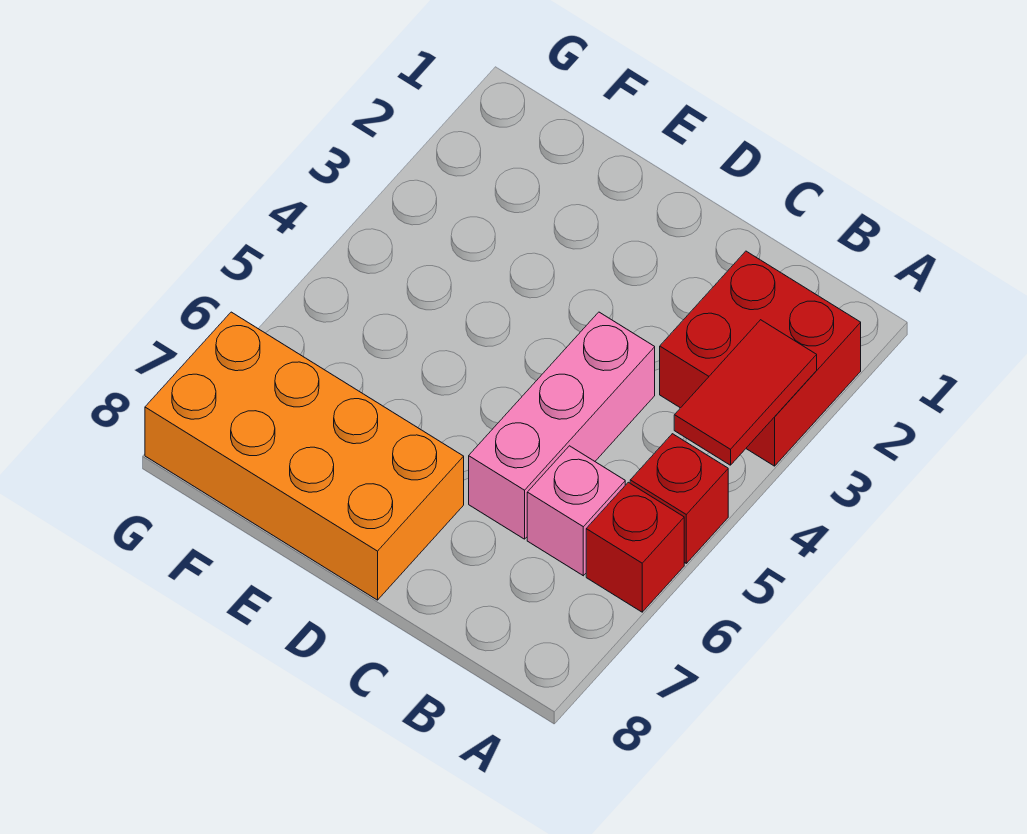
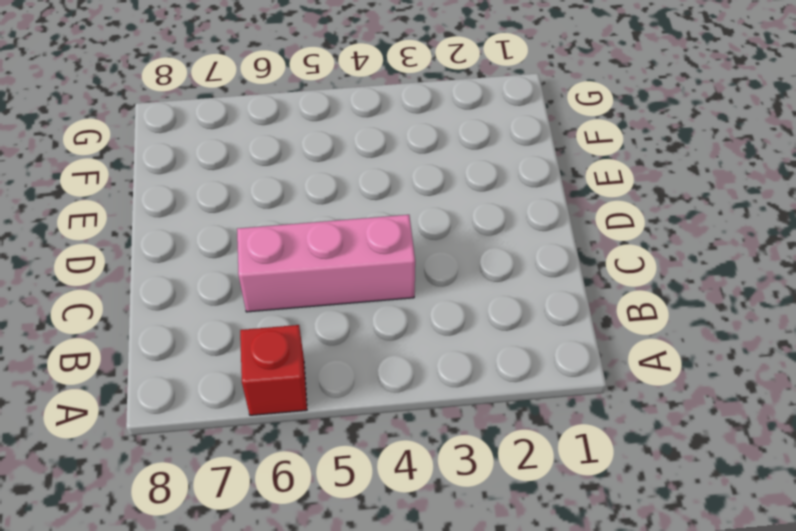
none -> red brick A2:B3 level 1
none -> red brick A5 level 1

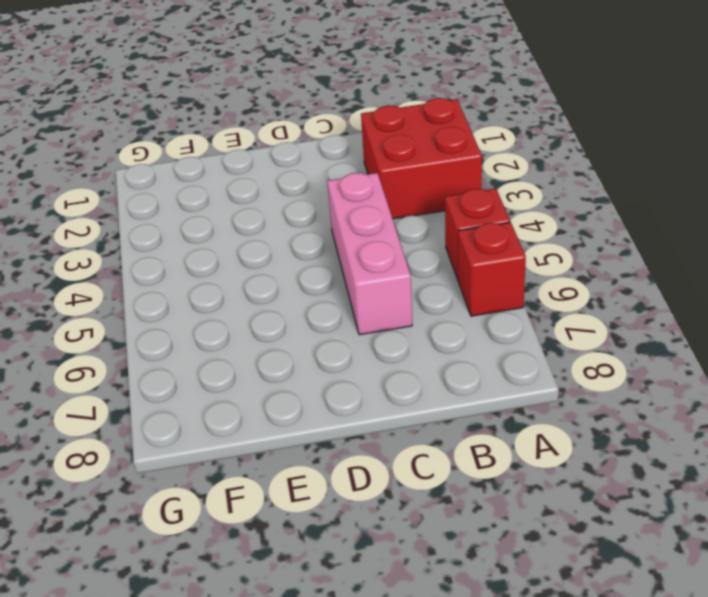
none -> pink brick B6 level 1
none -> orange brick D7:G8 level 1

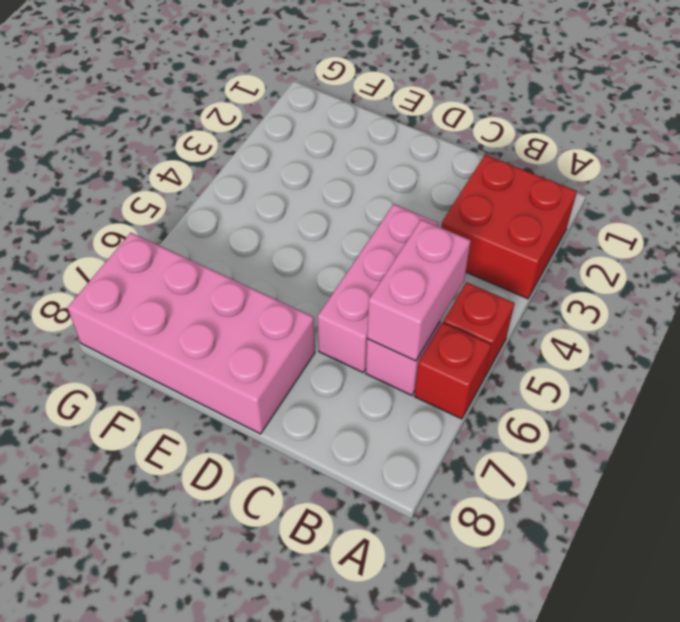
pink brick B5:B6 level 2 -> none
pink brick D7:G8 level 1 -> orange brick D7:G8 level 1
none -> red tile A3:A4 level 2

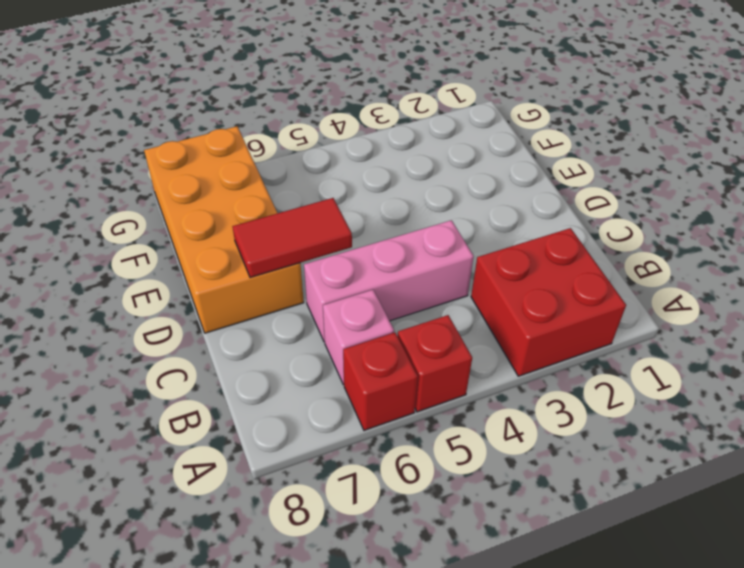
red tile D6:D7 level 2 -> red tile A3:A4 level 2

